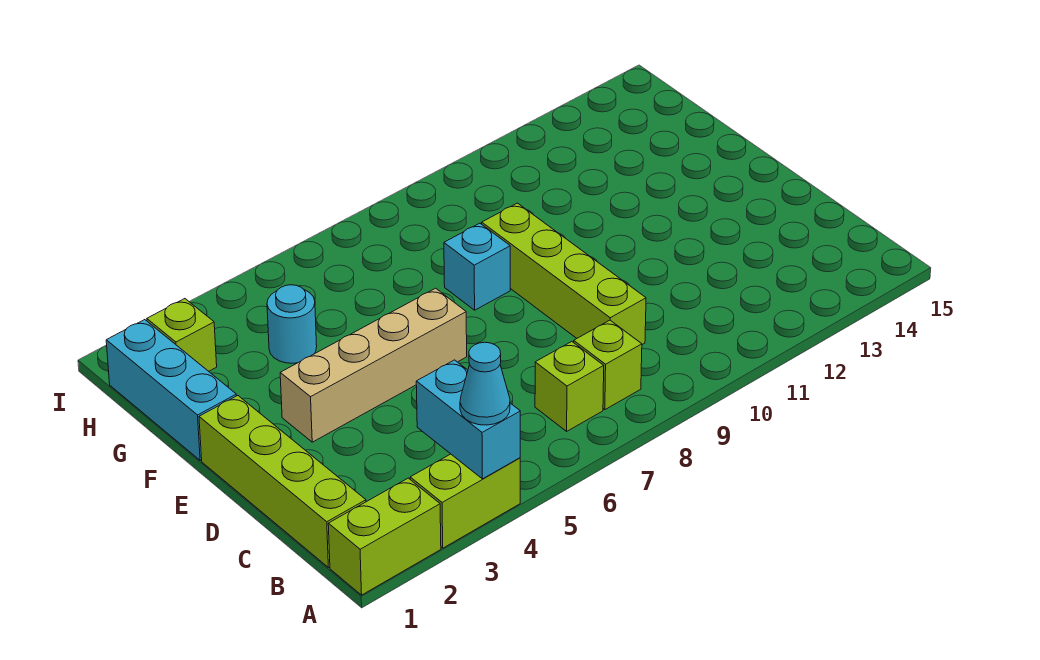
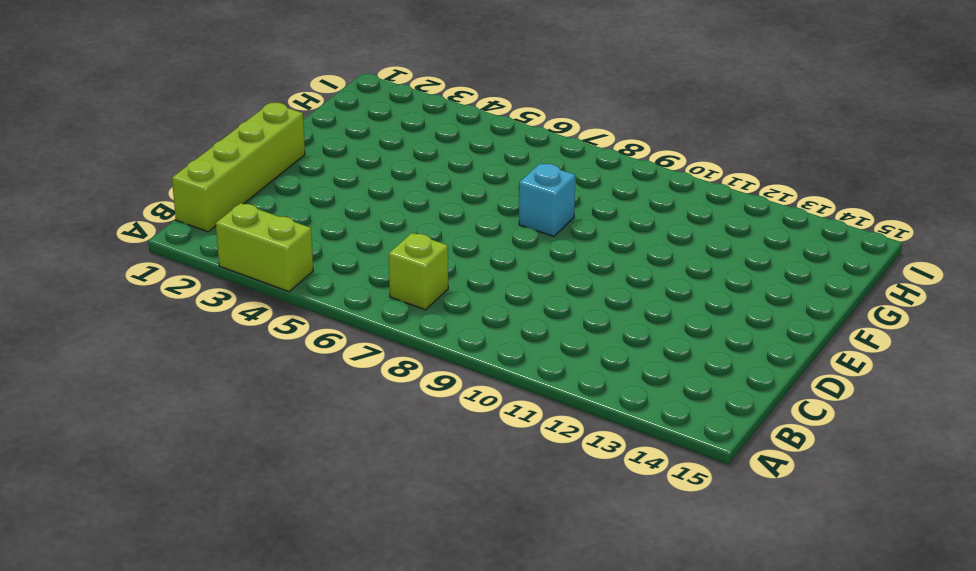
none -> lime brick A1:A2 level 1
none -> lime brick B8 level 1
none -> lime brick C9:F9 level 1

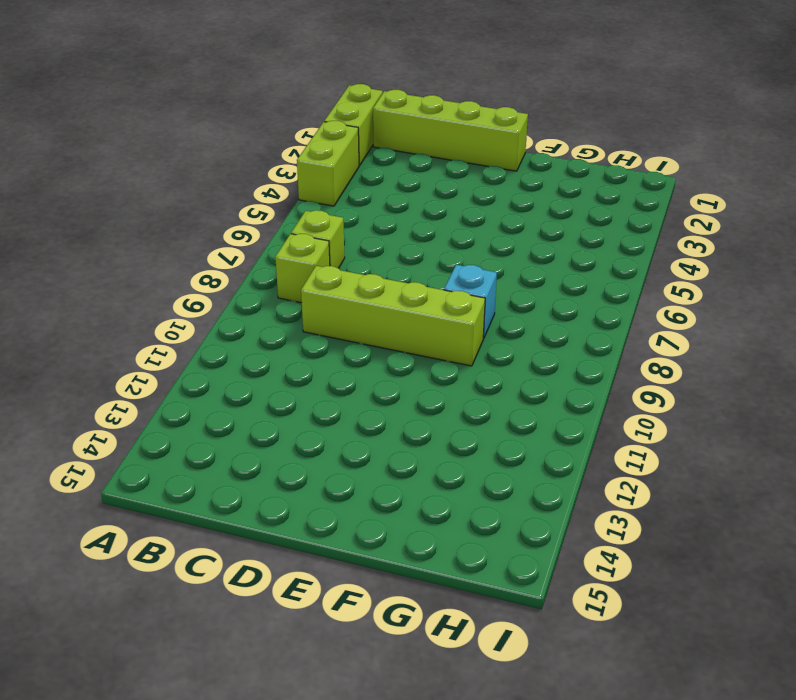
none -> tan brick E3:E6 level 1
none -> cyan brick F1:H1 level 1
none -> cyan round brick G4 level 1

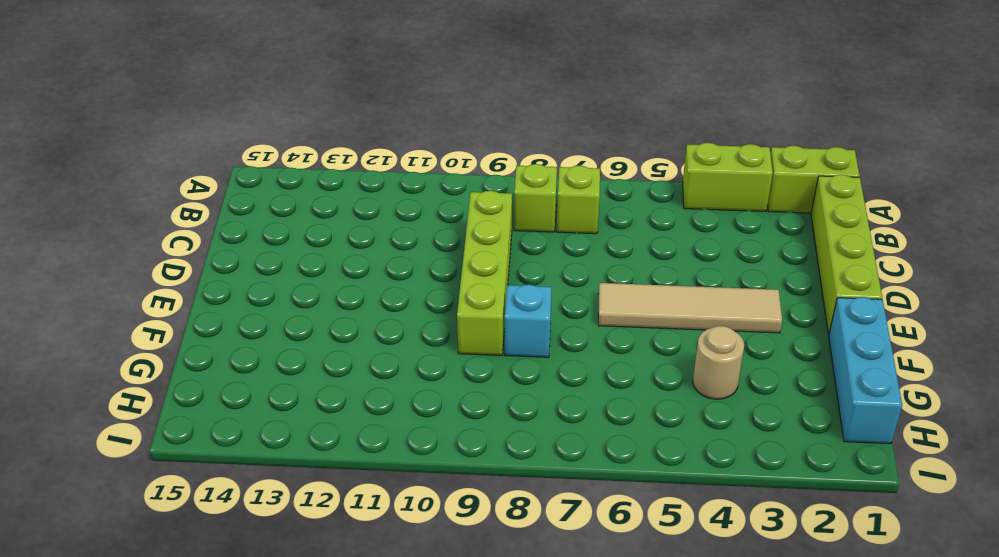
tan tile E3:E6 level 1 -> tan brick E3:E6 level 1
tan round brick G4 level 1 -> cyan round brick G4 level 1
none -> lime brick H2 level 1
none -> cyan brick A4:B4 level 2
none -> cyan cone A4 level 3

